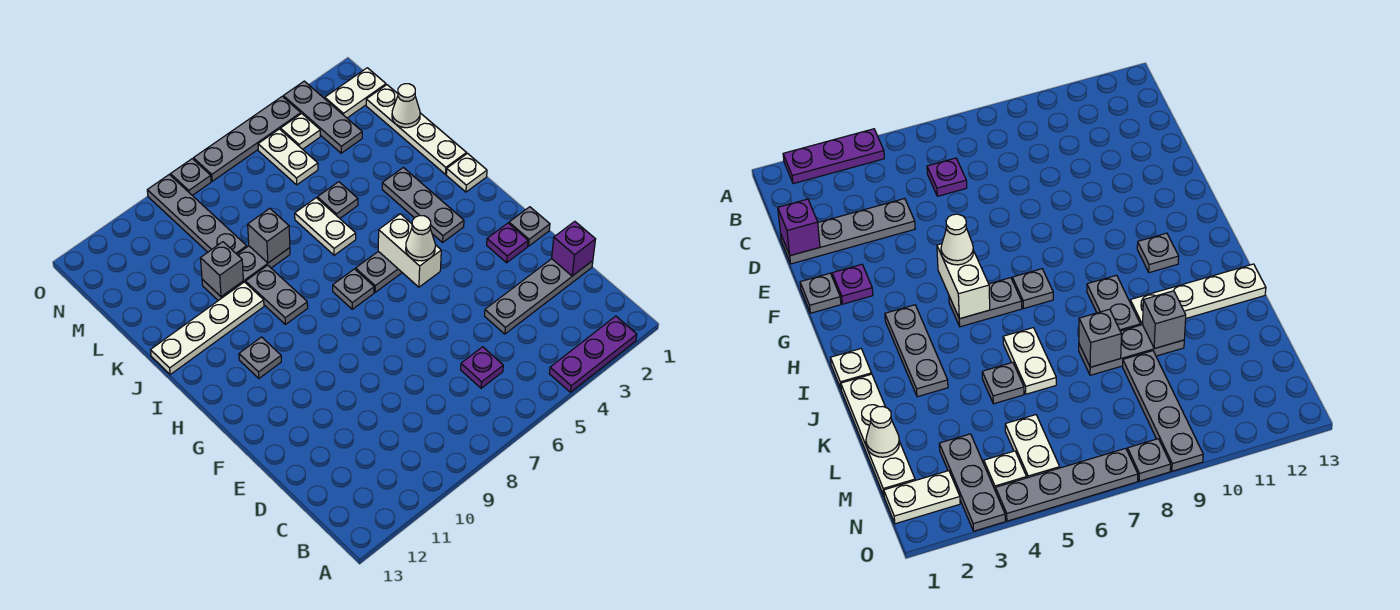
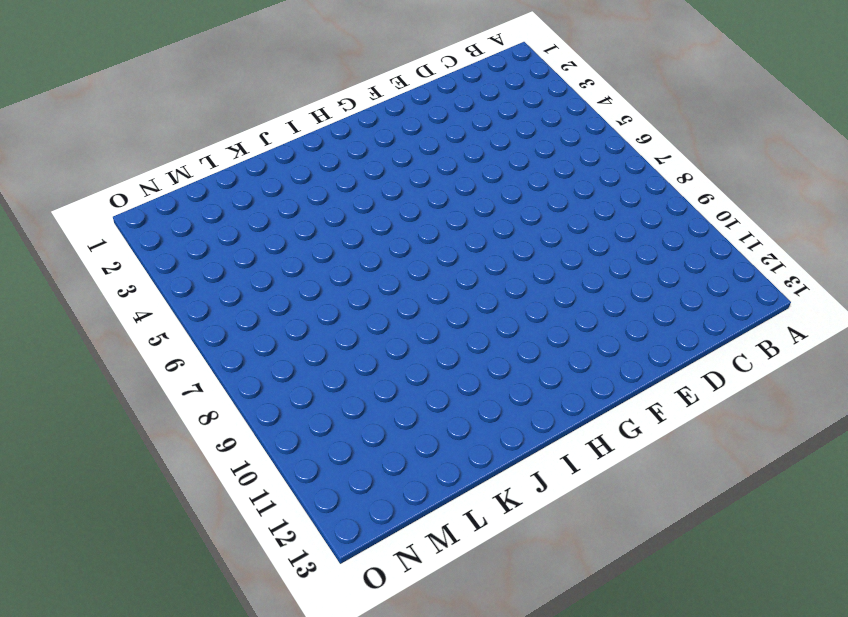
none -> purple plate A2:A4 level 1
none -> purple plate C6 level 1
none -> grey plate D1:D4 level 1

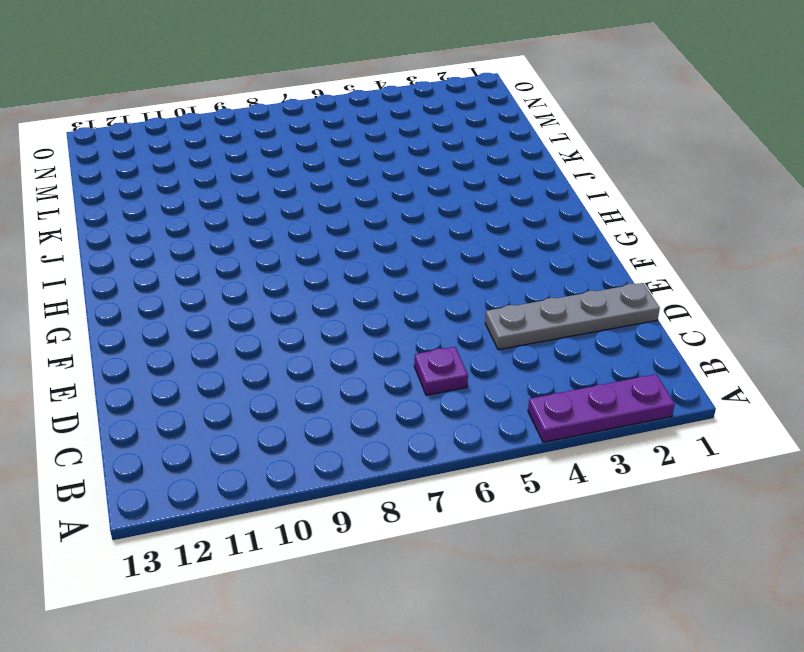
none -> grey plate F1 level 1
none -> purple plate F2 level 1
none -> grey plate H3:J3 level 1

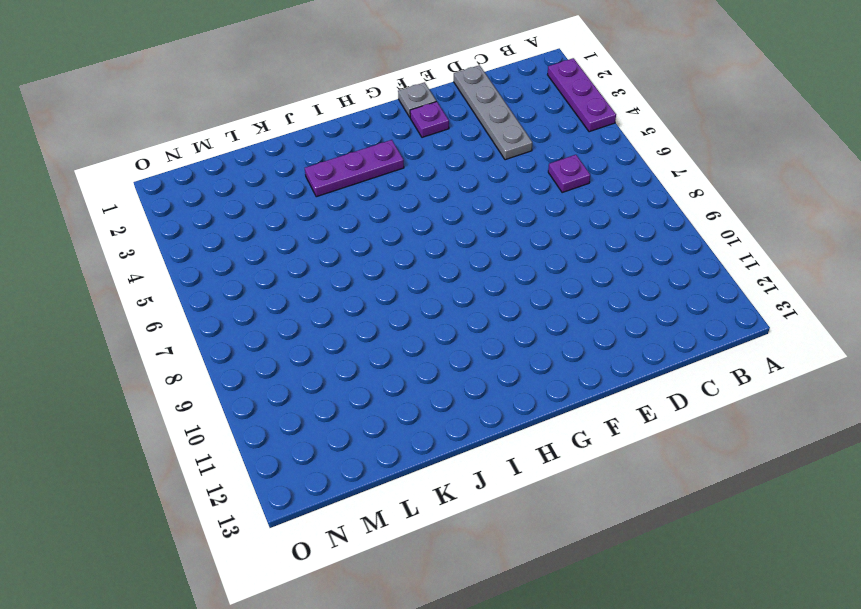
purple plate H3:J3 level 1 -> grey plate H3:J3 level 1
none -> grey plate H5:H6 level 1
none -> grey plate H7 level 1
none -> grey plate H11 level 1

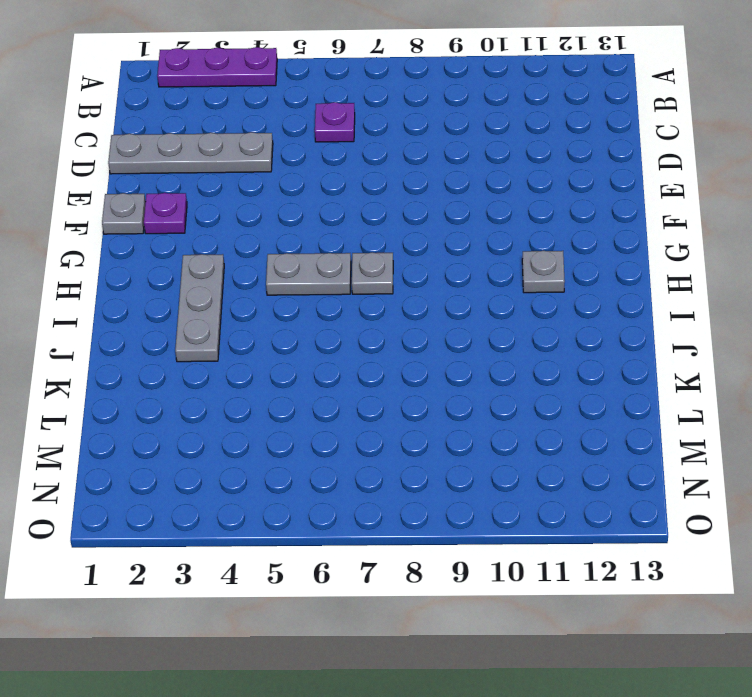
none -> white plate I1 level 1
none -> grey plate I9:J9 level 1
none -> white plate J1:M1 level 1

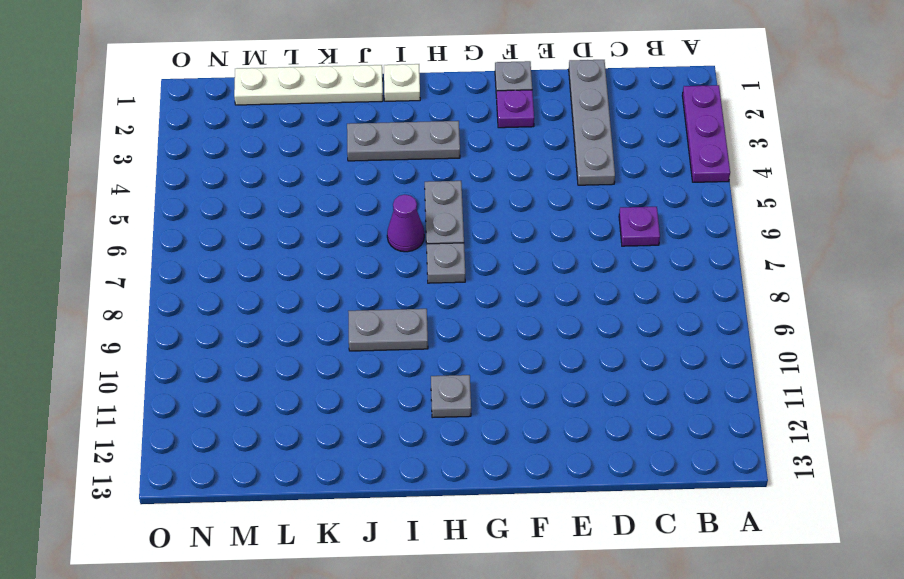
purple cone I6 level 1 -> none
none -> white plate J6:K6 level 1
none -> white plate J10:J13 level 1
none -> grey plate K5 level 1

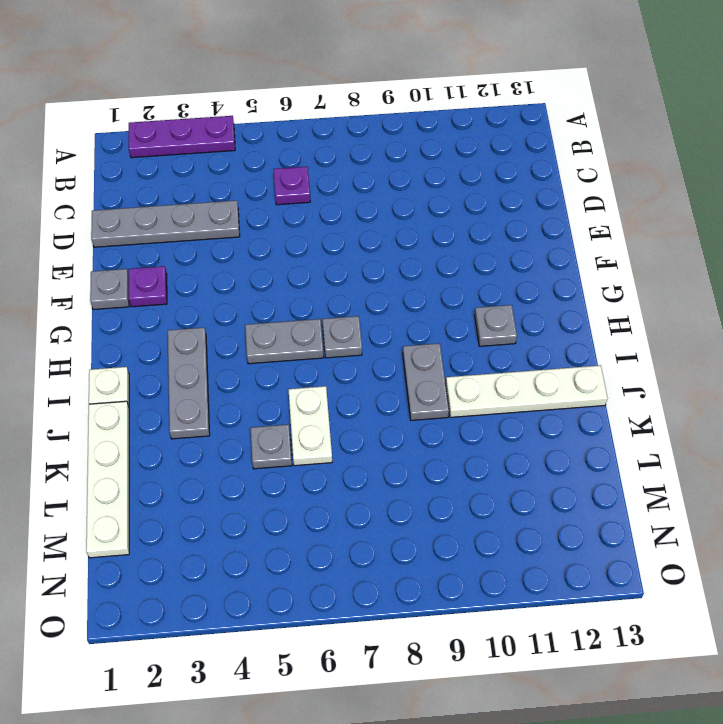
none -> grey plate K8:K10 level 1
none -> grey plate L9:O9 level 1
none -> grey plate M3:O3 level 1

